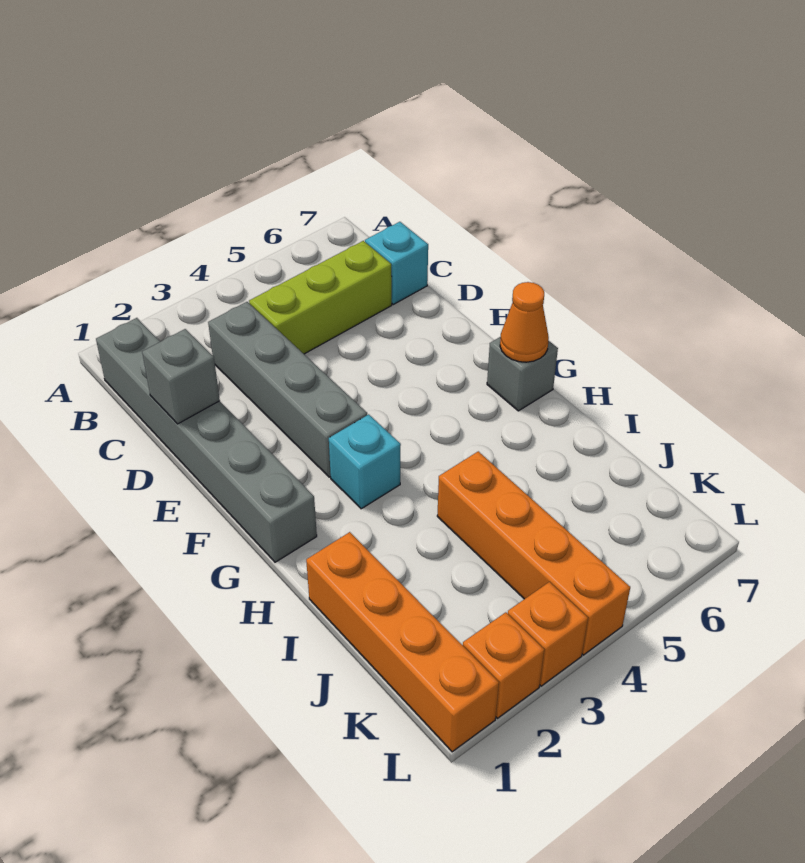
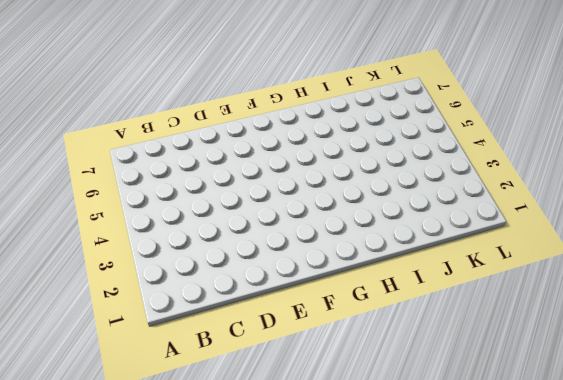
none -> grey brick B1:G1 level 1
none -> grey brick C3:F3 level 1
none -> lime brick C4:C6 level 1

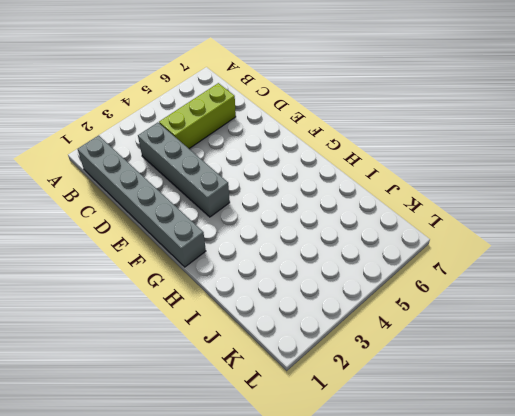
none -> cyan brick C7 level 1
none -> cyan brick G3 level 1
none -> grey brick G7 level 1

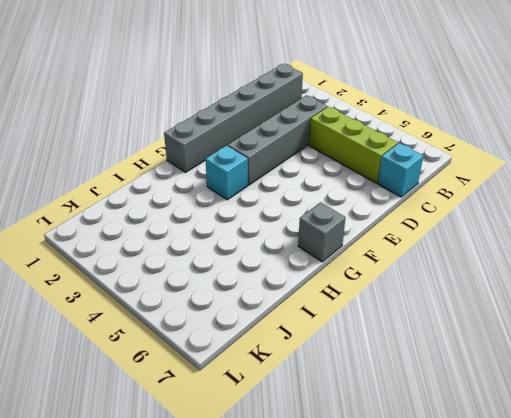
none -> orange brick I1:L1 level 1
none -> orange brick I4:L4 level 1
none -> orange brick L2 level 1

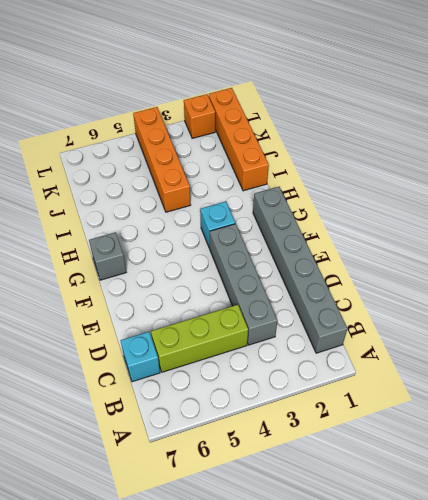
none -> orange brick L3 level 1
none -> grey brick D1 level 2
none -> orange cone G7 level 2

